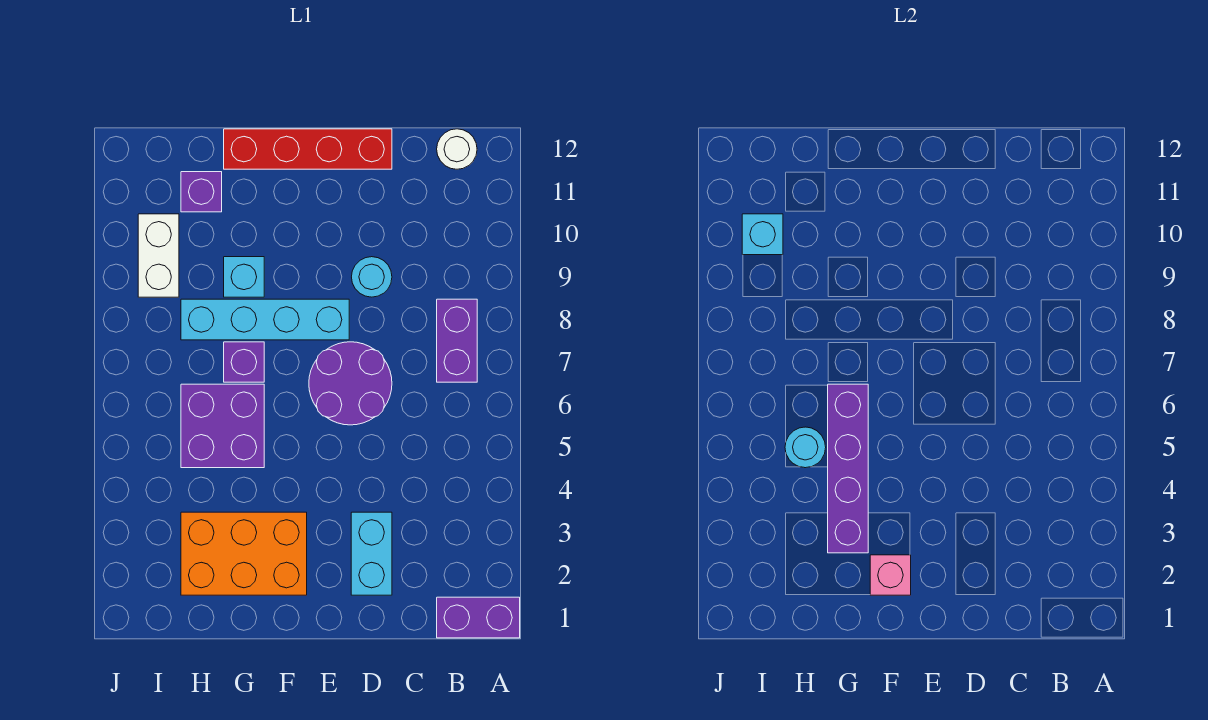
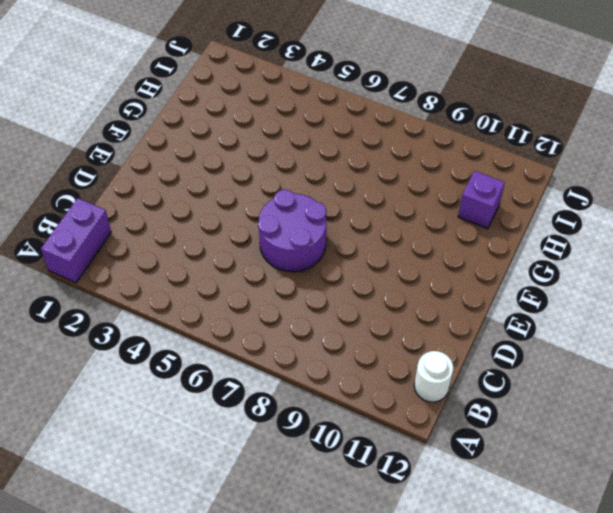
none -> purple brick B7:B8 level 1
none -> cyan brick D2:D3 level 1
none -> cyan round brick D9 level 1

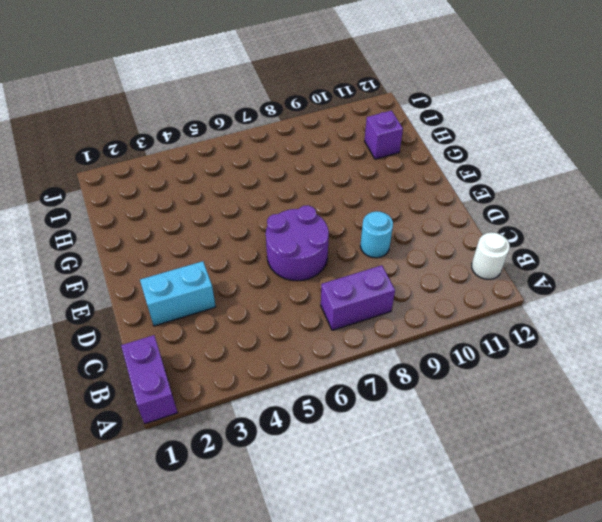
none -> red brick D12:G12 level 1
none -> cyan brick E8:H8 level 1
none -> orange brick F2:H3 level 1

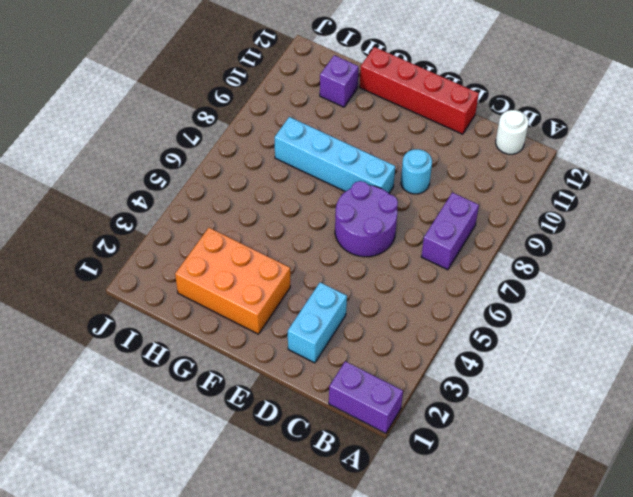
none -> purple brick G5:H6 level 1
none -> purple brick G7 level 1
none -> cyan brick G9 level 1

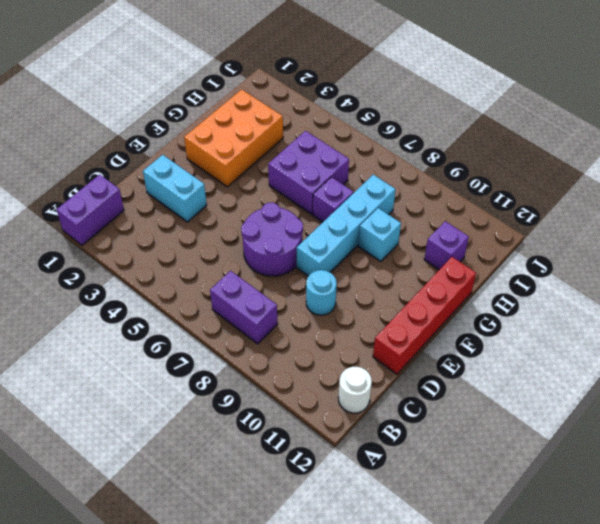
none -> white brick I9:I10 level 1
none -> pink brick F2 level 2
none -> purple brick G3:G6 level 2

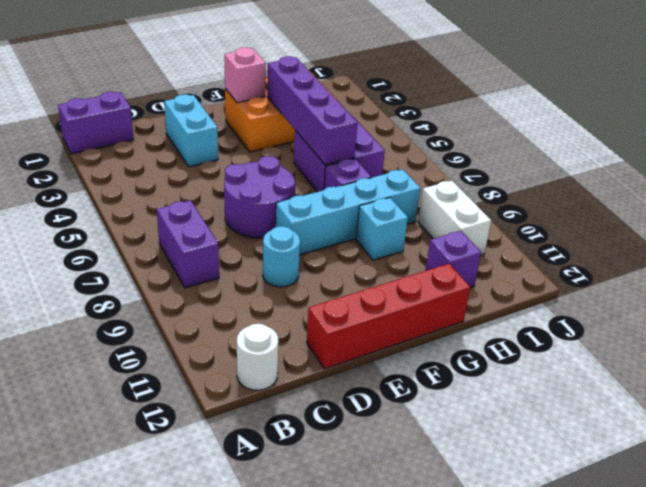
none -> cyan round brick H5 level 2
none -> cyan brick I10 level 2

